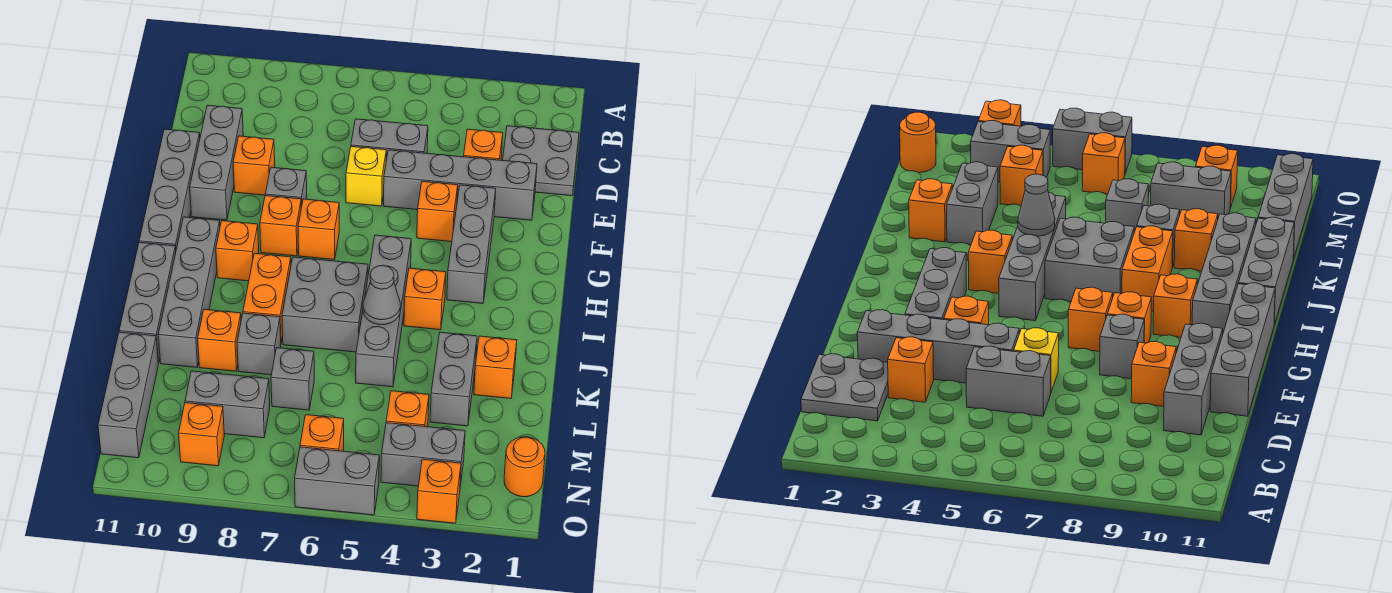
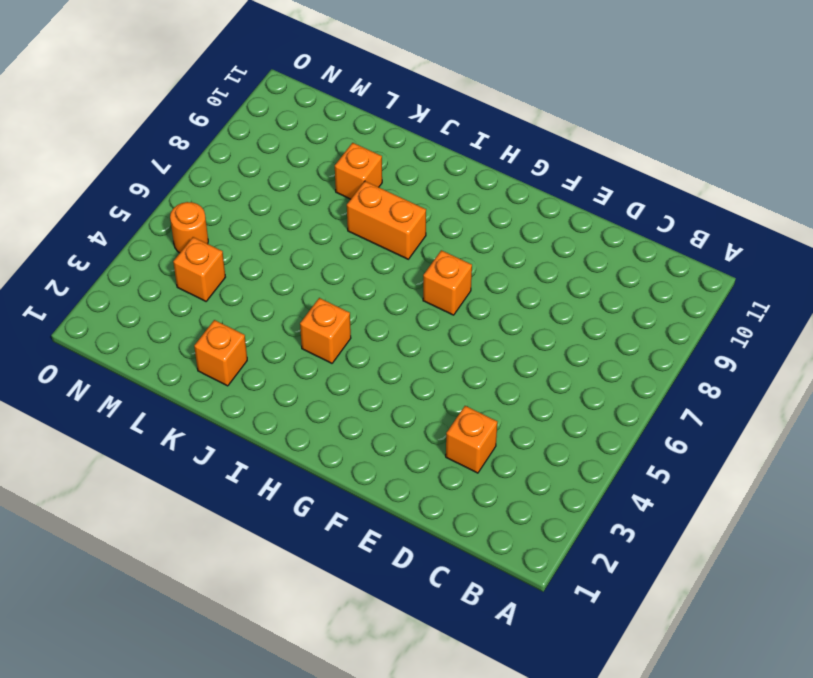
orange round brick N5 level 1 -> orange round brick N1 level 1
none -> grey plate C1:D2 level 1
none -> grey brick D5:D6 level 1
none -> grey brick D10:F10 level 1
none -> grey brick E2:E5 level 1

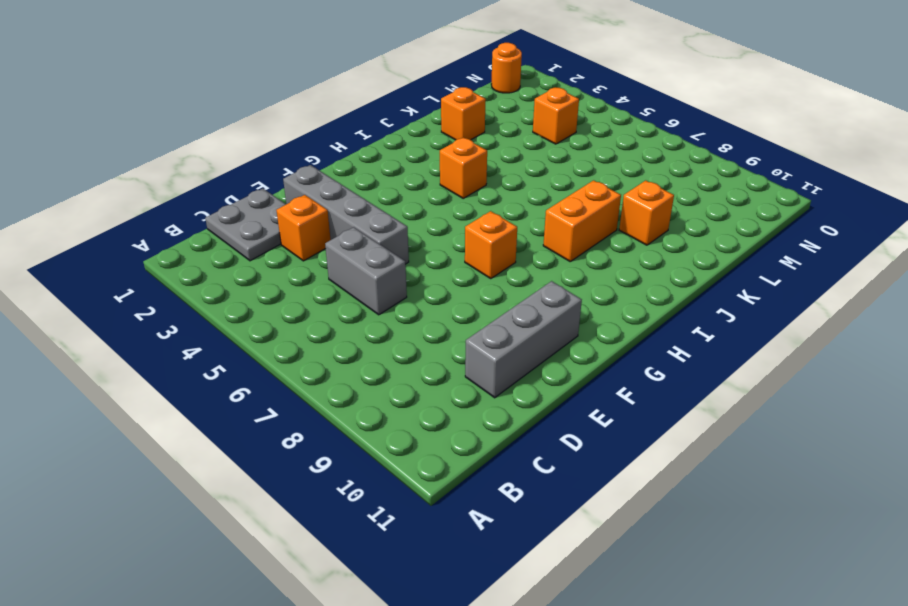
none -> yellow brick E6 level 1
none -> orange brick E9 level 1
none -> grey brick E11:H11 level 1
none -> grey brick F3:H3 level 1

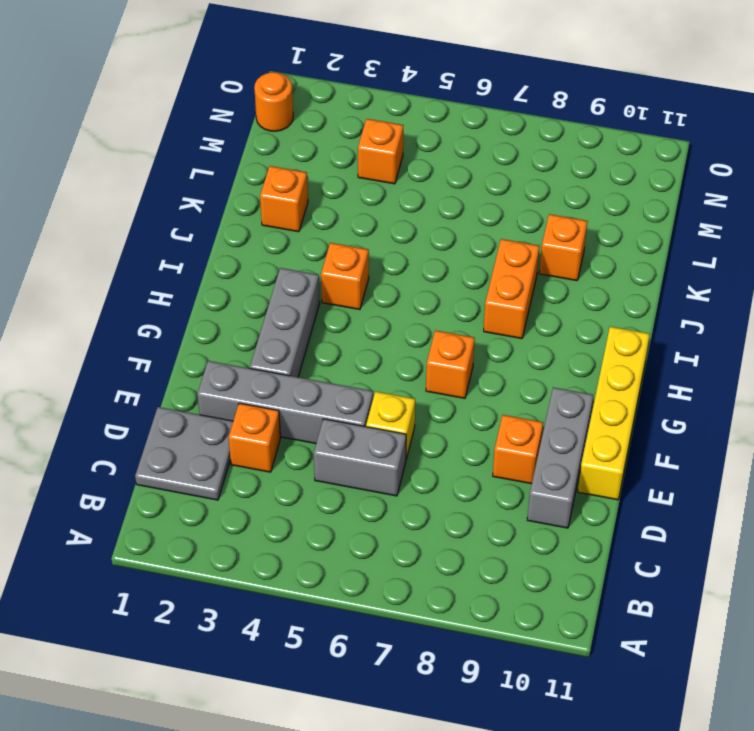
yellow brick E11:H11 level 1 -> grey brick E11:H11 level 1
none -> orange brick F4 level 1
none -> grey brick F8 level 1
none -> orange brick G8 level 1
none -> grey brick H5:K5 level 1

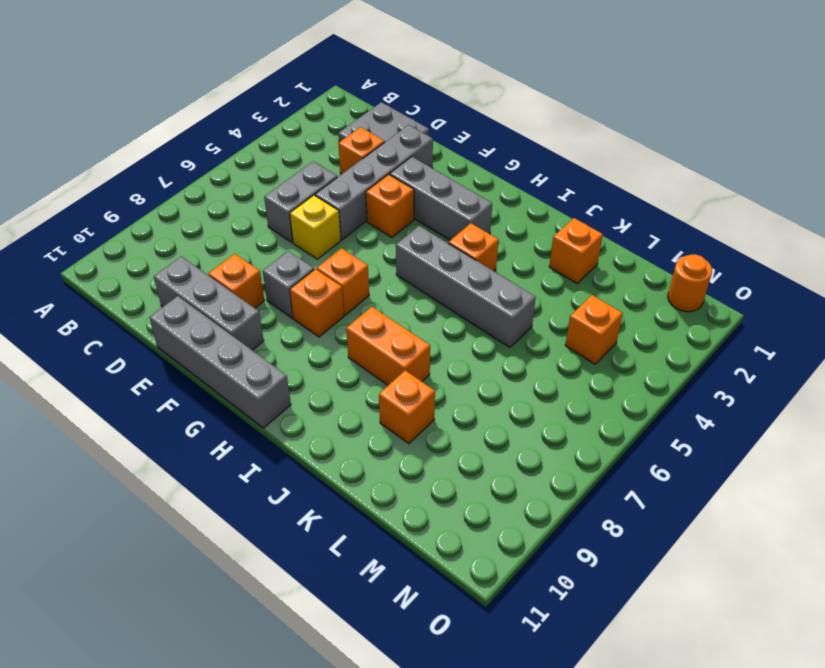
none -> orange brick H9 level 1
none -> grey brick H10:K10 level 1
none -> grey brick I6:J7 level 1
none -> grey brick I11:K11 level 1

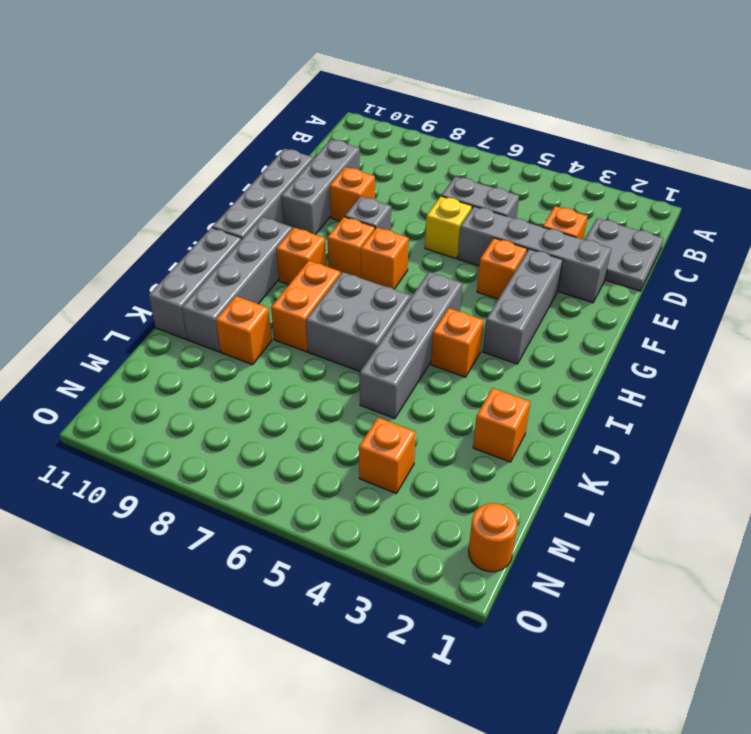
none -> grey brick K3:L3 level 1
none -> grey brick K8 level 1
none -> grey brick L7 level 1
none -> grey brick L11:N11 level 1

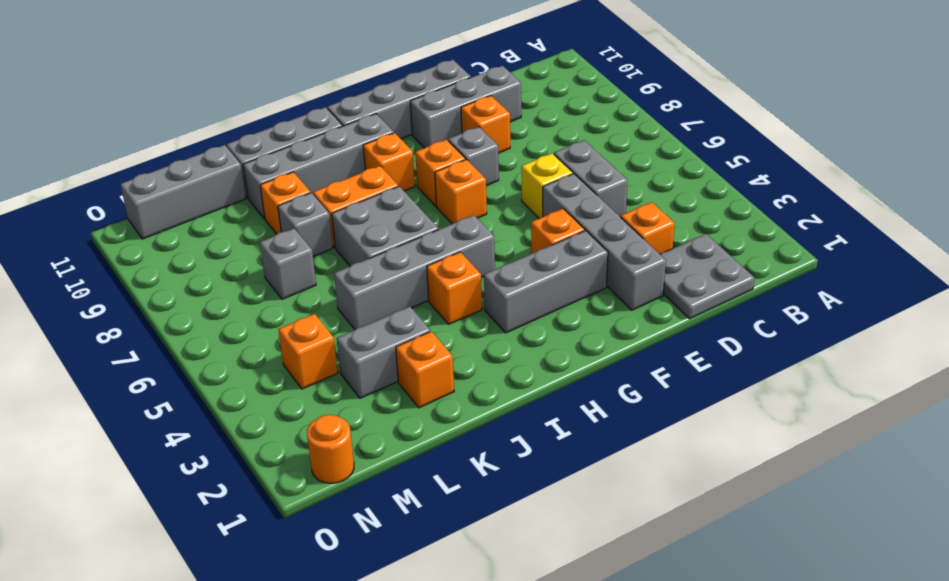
none -> grey brick M8:M9 level 1
none -> grey brick N3:N4 level 1
none -> orange brick N6 level 1
none -> orange brick N9 level 1

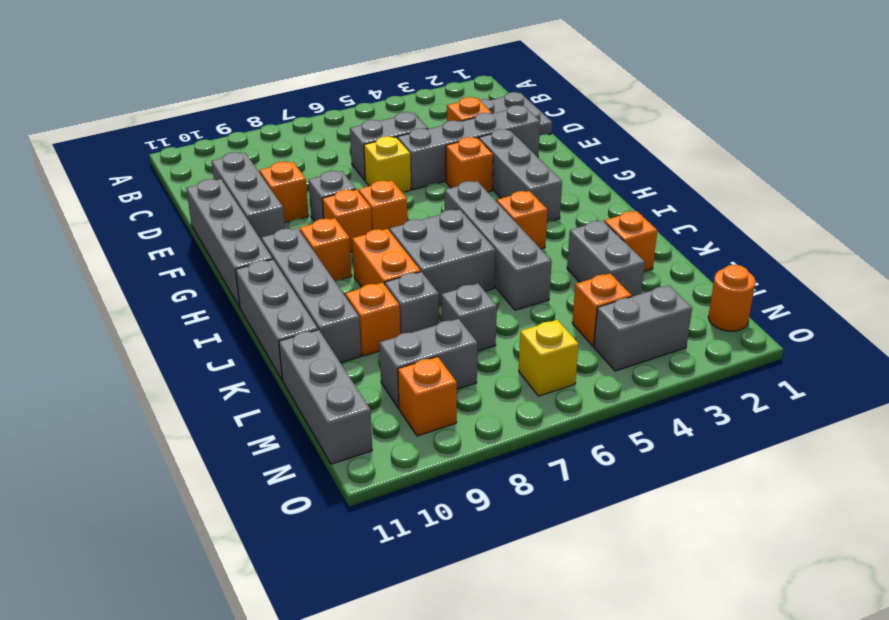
yellow brick N6 level 1 -> orange brick N6 level 1
none -> orange brick O3 level 1
none -> grey brick O5:O6 level 1
none -> grey cone J5 level 2

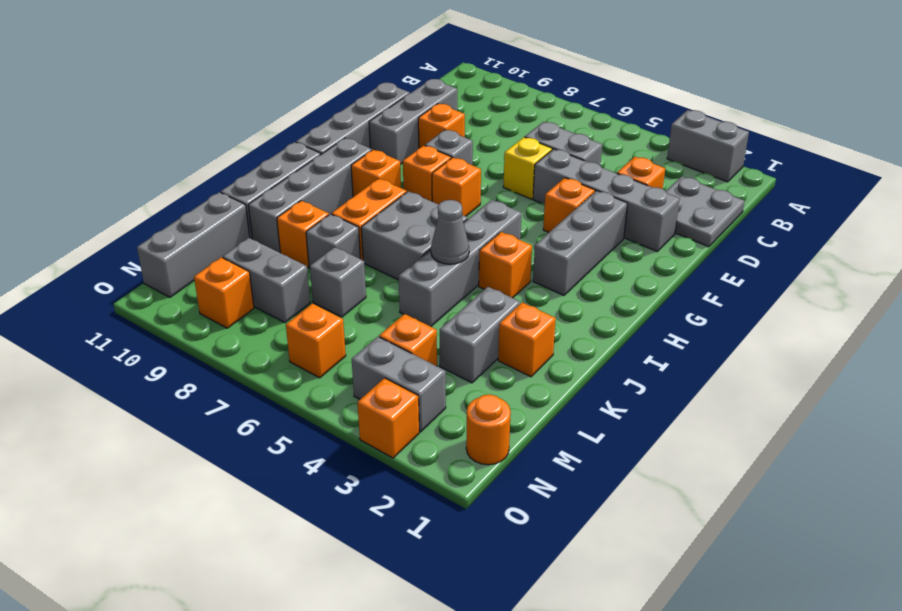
grey brick A2:A3 level 1 -> grey brick O5:O6 level 1

